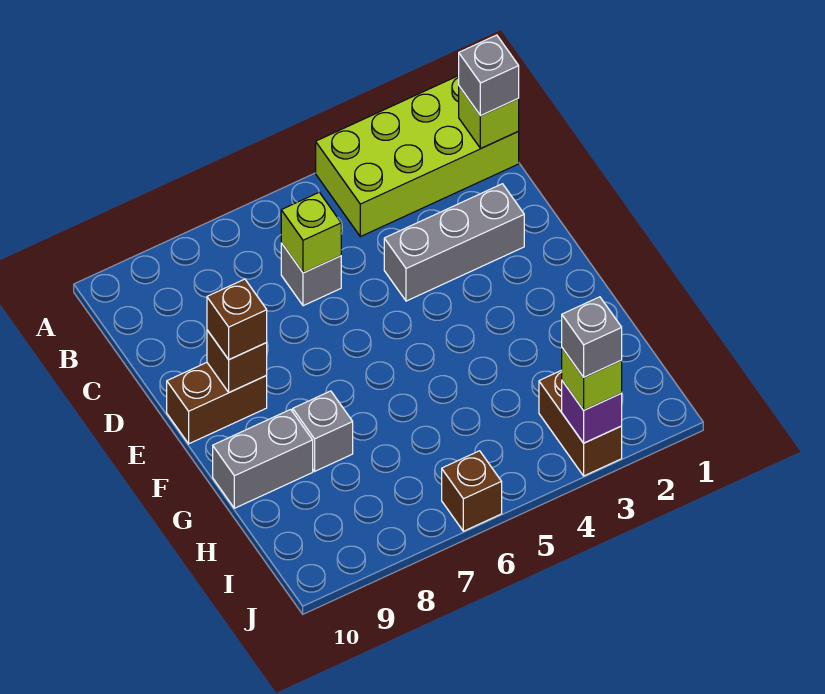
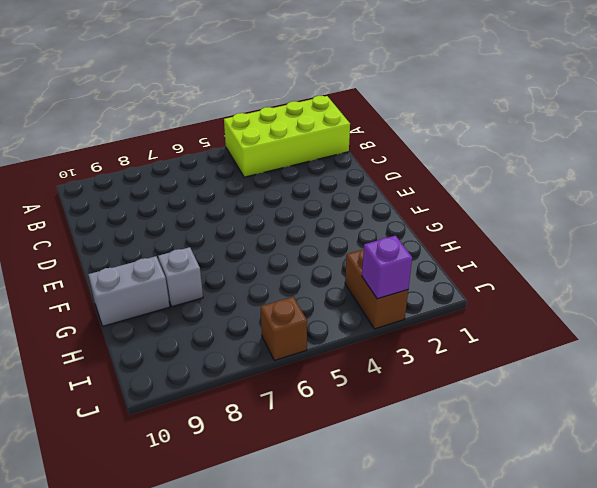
none -> grey brick C6 level 1
none -> grey brick D2:D4 level 1
none -> brown brick E9:E10 level 1

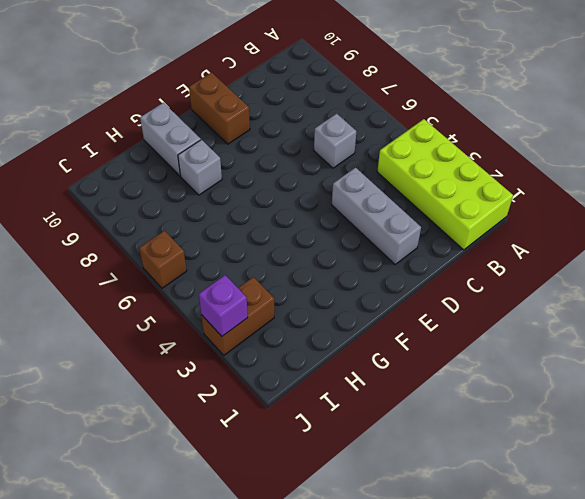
none -> lime brick B1 level 2
none -> lime brick C6 level 2
none -> brown brick E9 level 2

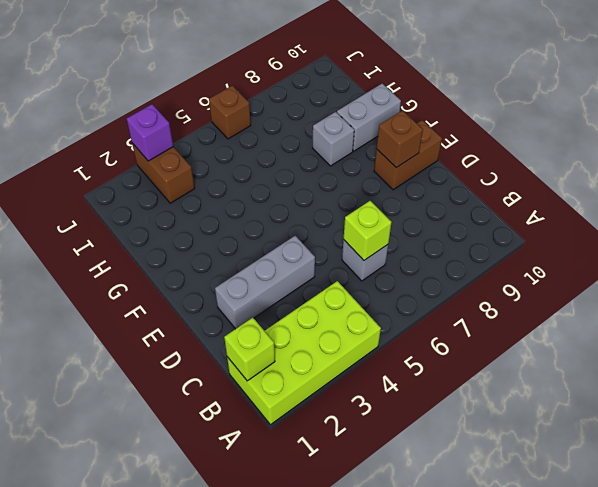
none -> grey brick B1 level 3
none -> brown brick E9 level 3
none -> lime brick J3 level 3

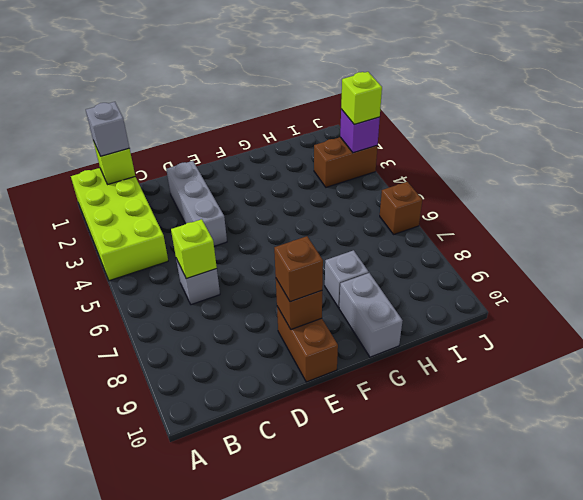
none -> grey brick J3 level 4

